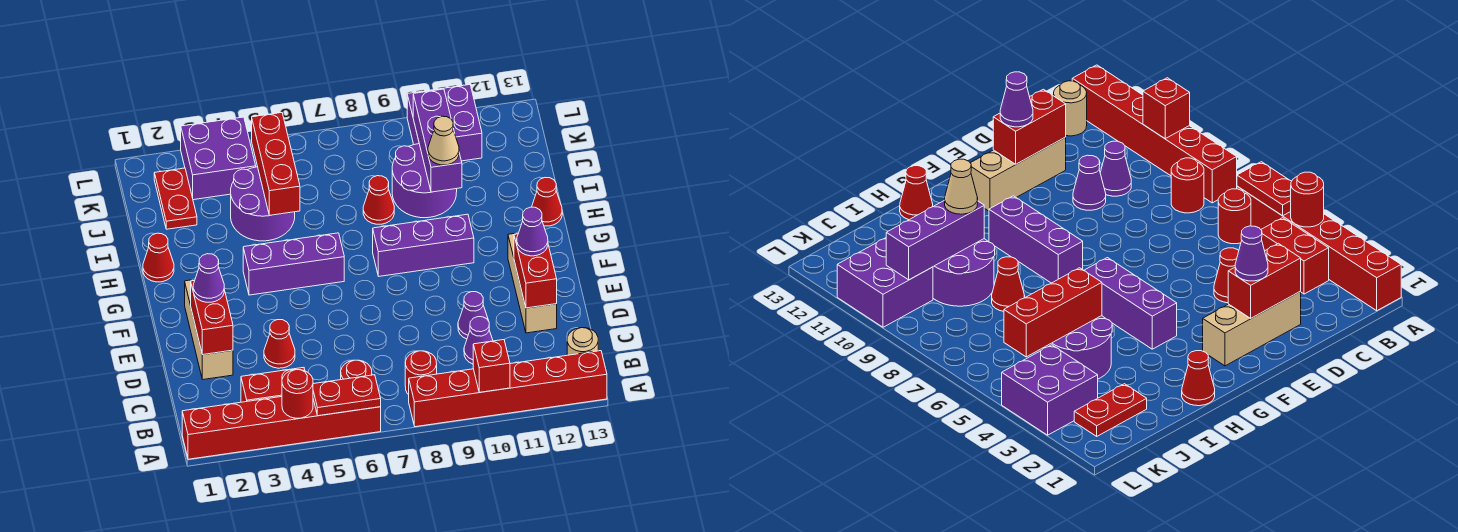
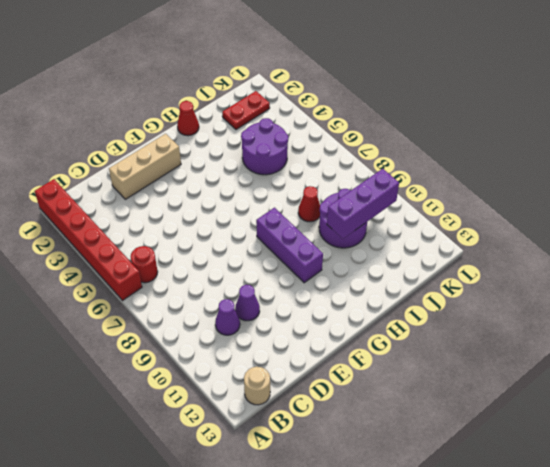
none -> red brick A8:A13 level 1
none -> red brick B3:B4 level 1
none -> red round brick B8 level 1
none -> red cone D4 level 1

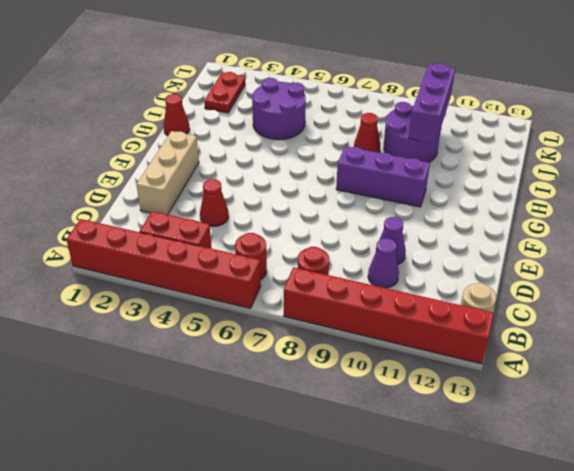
none -> tan brick D12:F12 level 1
none -> purple brick G4:G6 level 1
none -> red cone H13 level 1
none -> purple brick K3:L4 level 1

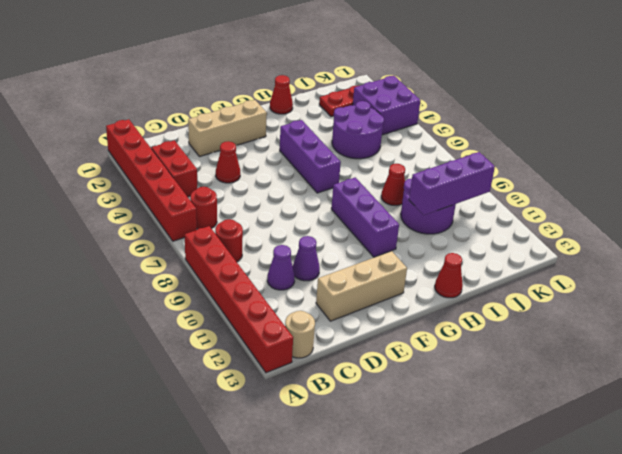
none -> purple brick K10:L11 level 1
none -> red round brick A4 level 2
none -> red plate A5:A6 level 2
none -> red brick A10 level 2

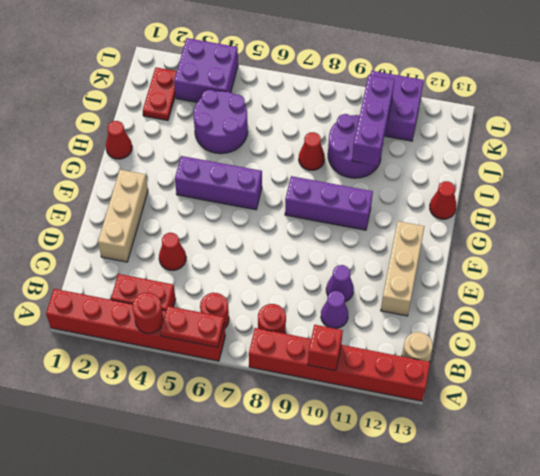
none -> red brick D2:E2 level 2
none -> red brick D12:E12 level 2
none -> red brick I5:K5 level 2
none -> purple cone E2 level 3

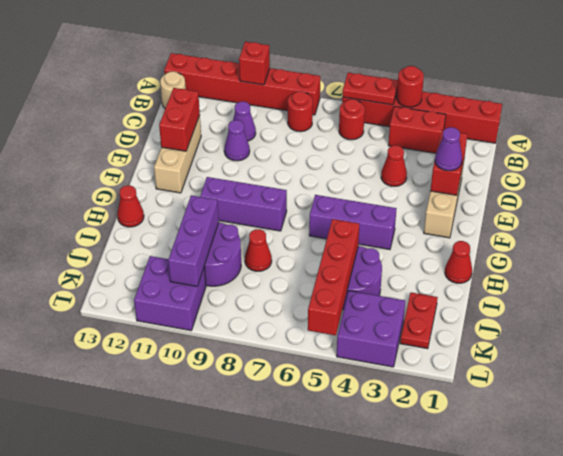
red brick I5:L5 level 2 -> red brick I5:K5 level 2
none -> purple cone E12 level 3
none -> tan cone I10 level 3

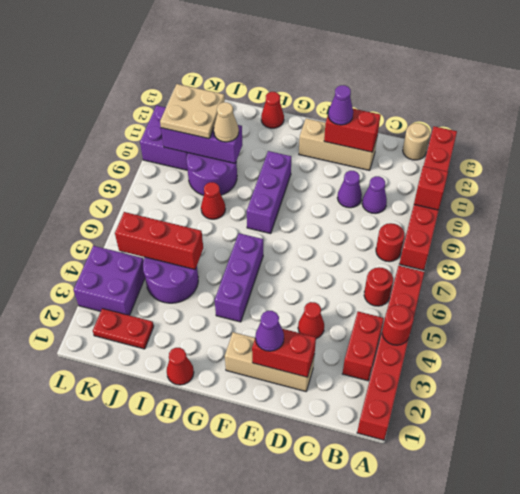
tan plate J10:K11 level 3 -> none

